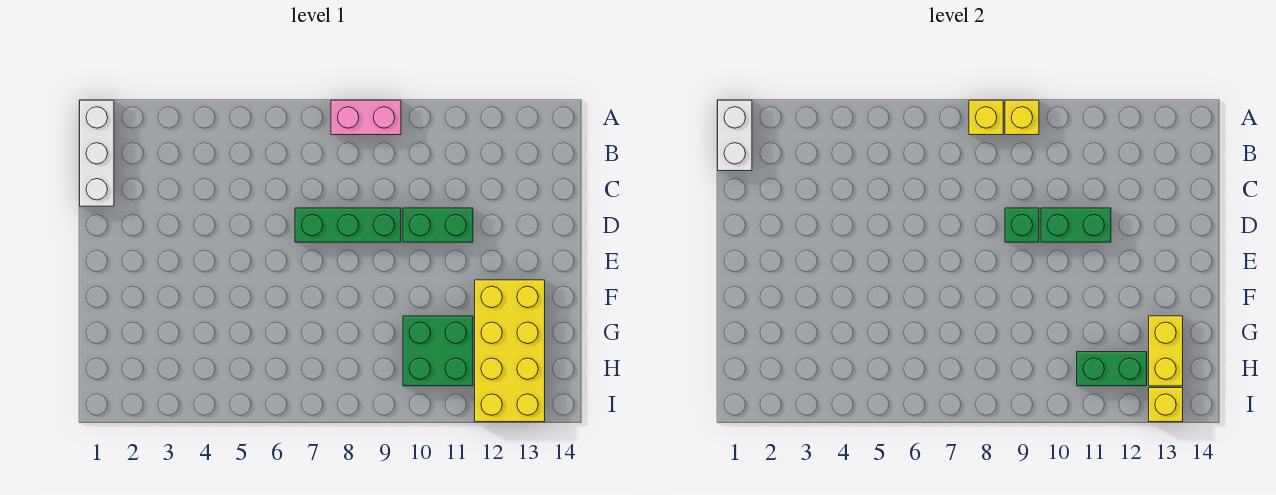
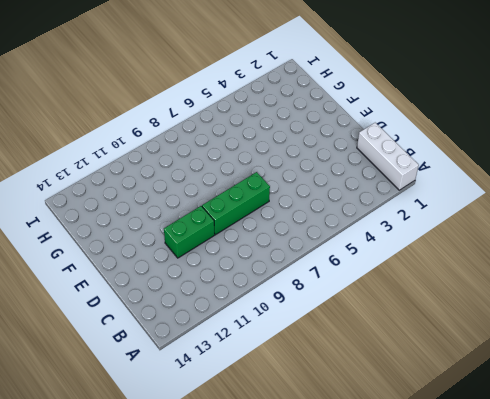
none -> pink brick A8:A9 level 1
none -> yellow brick F12:I13 level 1
none -> green brick G10:H11 level 1

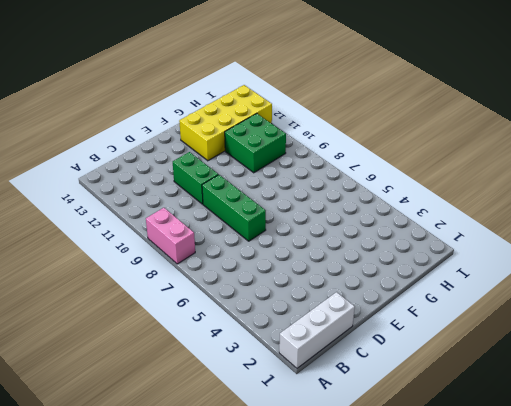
none -> white brick A1:B1 level 2
none -> yellow brick A8 level 2
none -> yellow brick A9 level 2

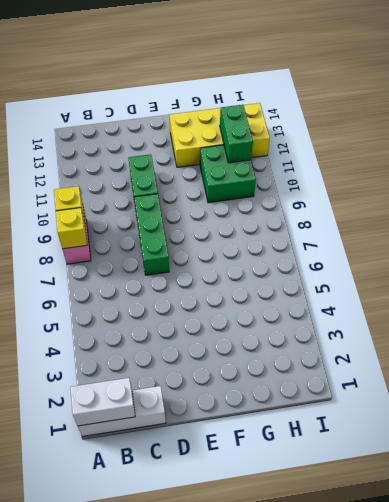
none -> green brick D9 level 2
none -> green brick D10:D11 level 2
none -> yellow brick G13:H13 level 2

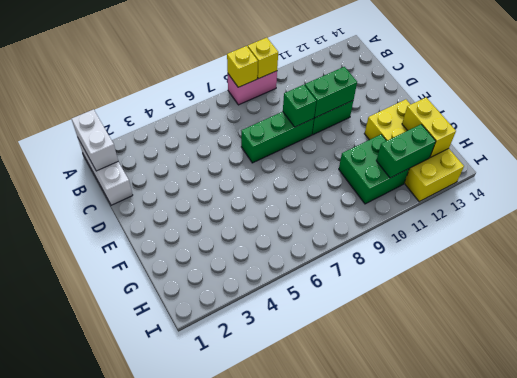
none -> yellow brick I13 level 2

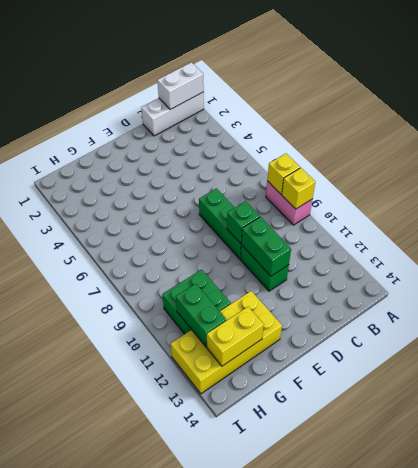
none -> yellow brick I13 level 2

